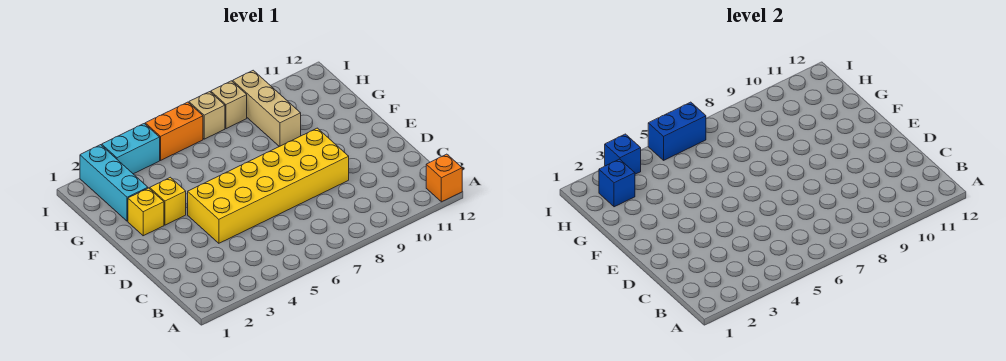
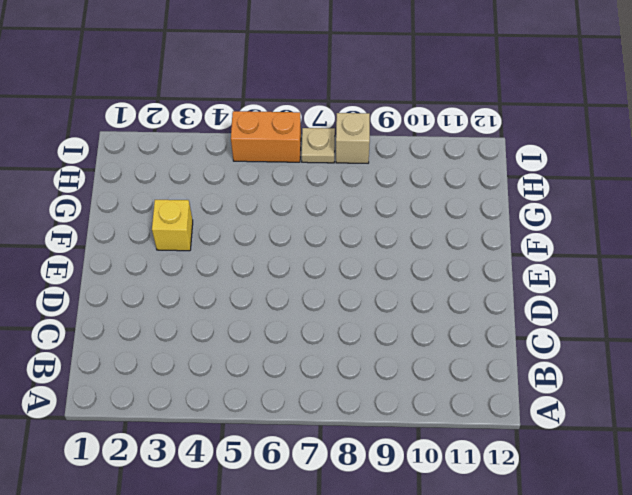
tan plate I7 level 1 -> tan brick I7 level 1
none -> orange brick A12 level 1
none -> yellow brick D4:E9 level 1
none -> yellow brick F2 level 1

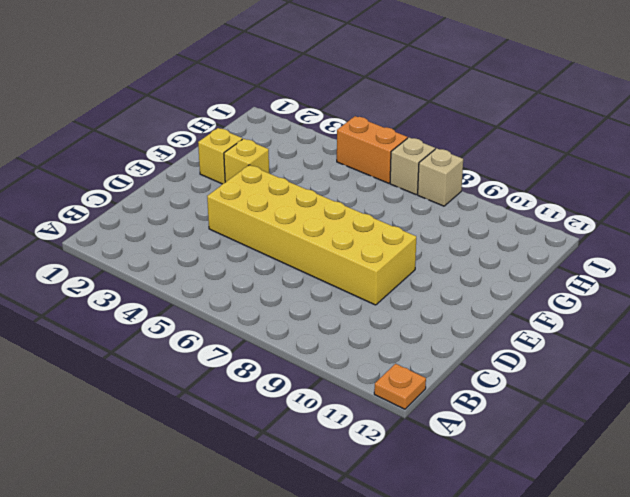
orange plate A12 level 1 -> orange brick A12 level 1
none -> cyan brick G2:I2 level 1
none -> tan brick G9:I9 level 1
none -> cyan brick I3:I4 level 1

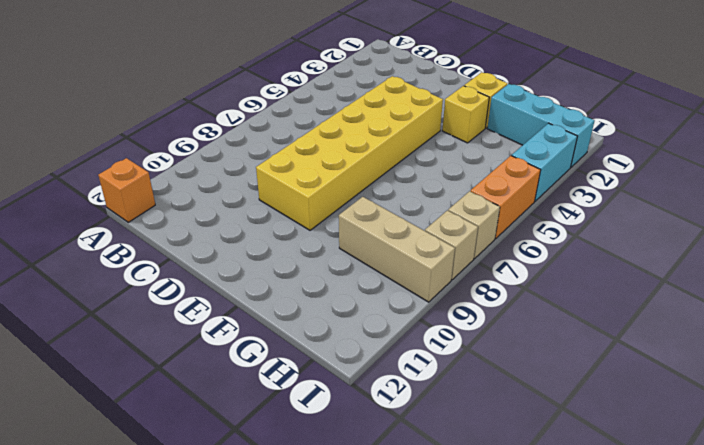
none -> blue brick H2 level 2
none -> blue brick I3 level 2
none -> blue brick I5:I6 level 2

